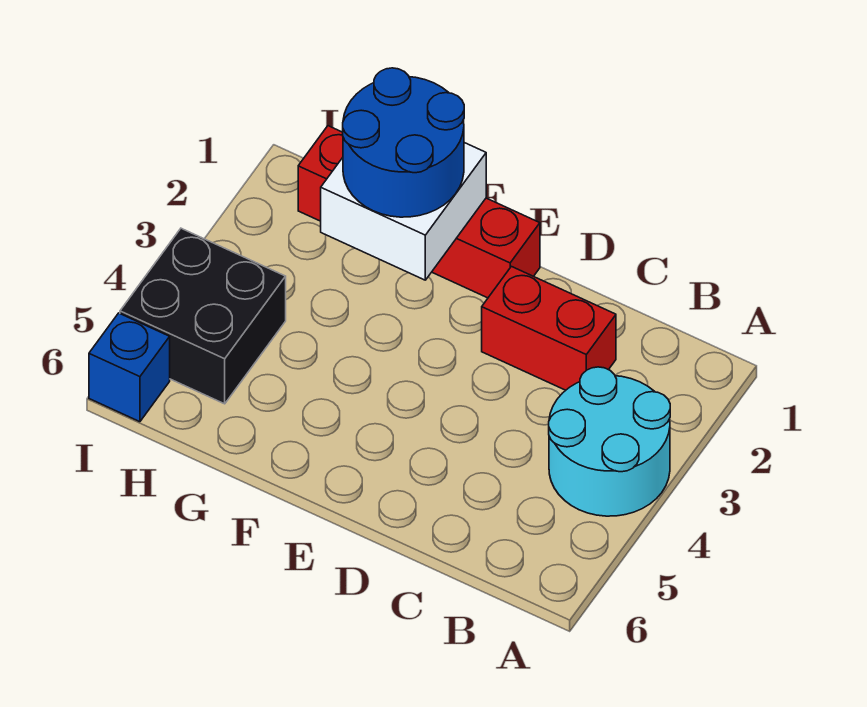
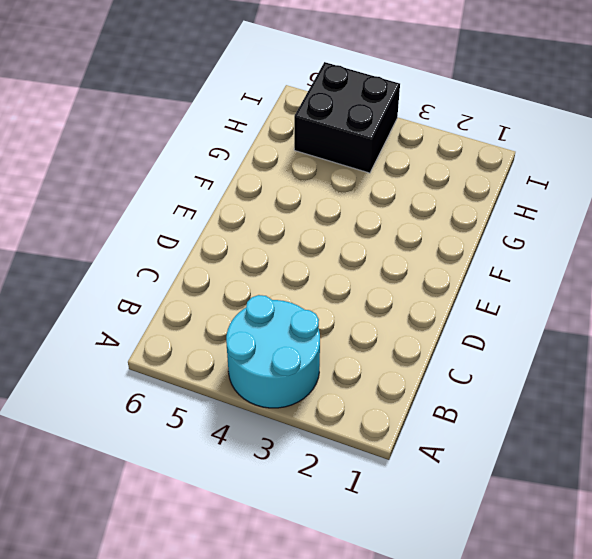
none -> red brick C2:D2 level 1
none -> red brick E1:H1 level 1

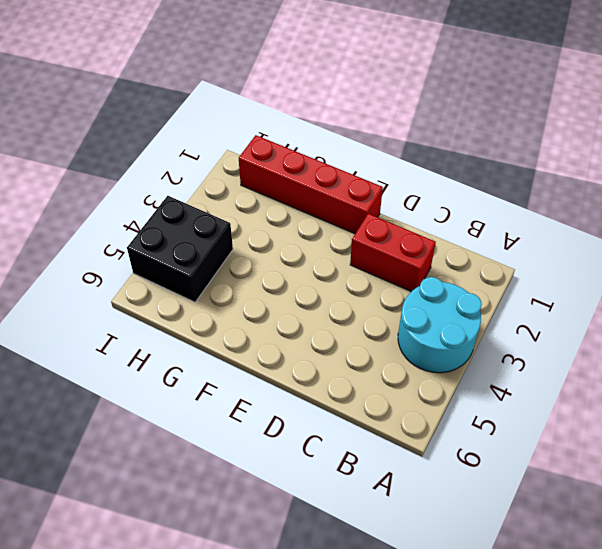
none -> blue brick I6 level 1
none -> white brick F1:G2 level 2

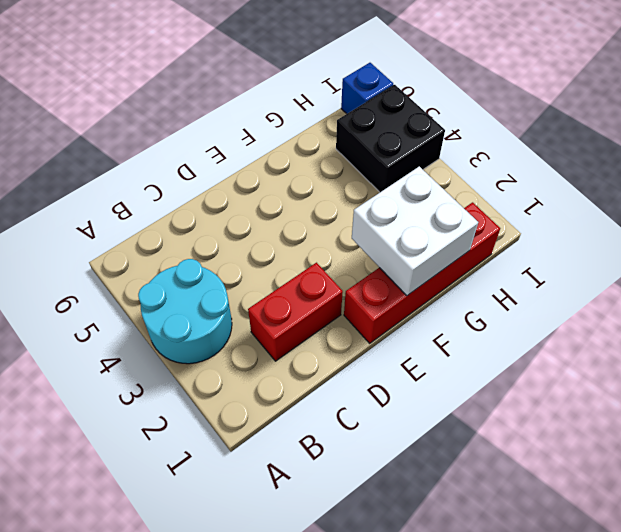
none -> blue round brick F1:G2 level 3

